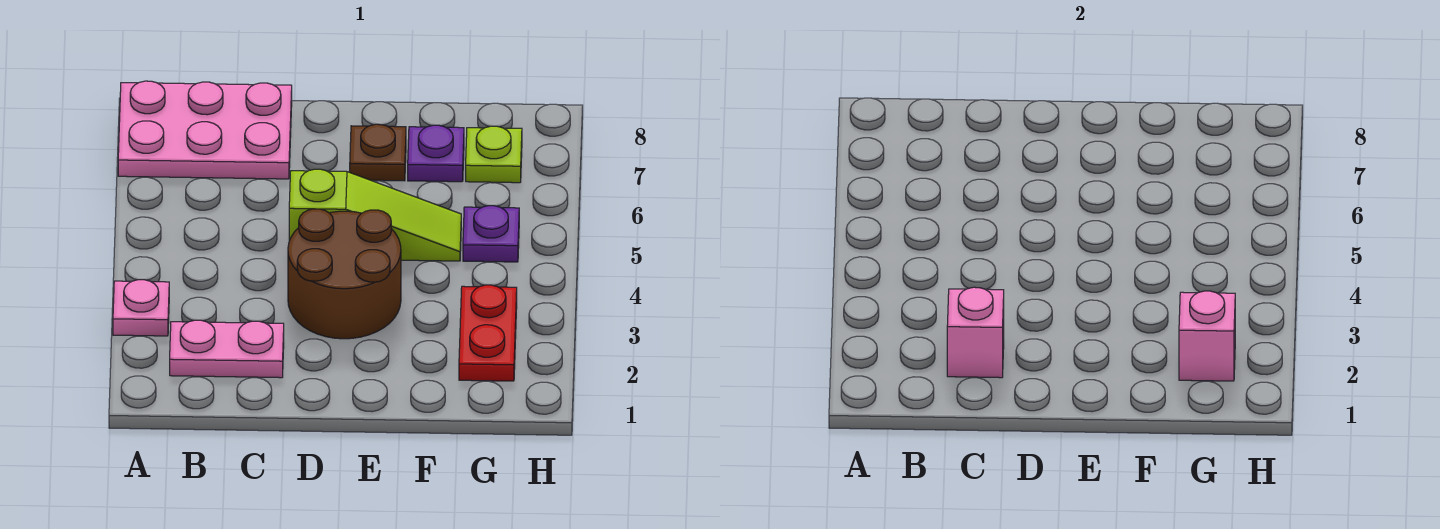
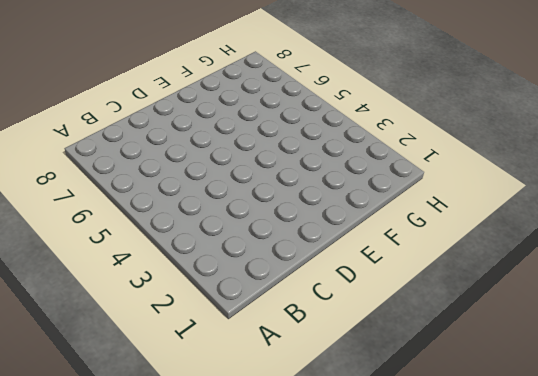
none -> pink plate A3 level 1
none -> pink plate A7:C8 level 1
none -> pink plate B2:C2 level 1

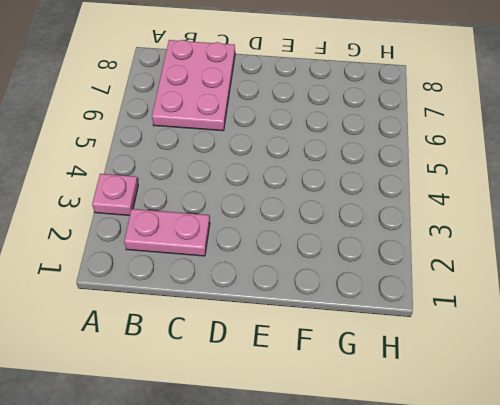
pink plate B6:C8 level 1 -> pink plate A7:C8 level 1
none -> brown round brick D3:E4 level 1
none -> lime slope D5:F5 level 1 top D
none -> brown plate E7 level 1

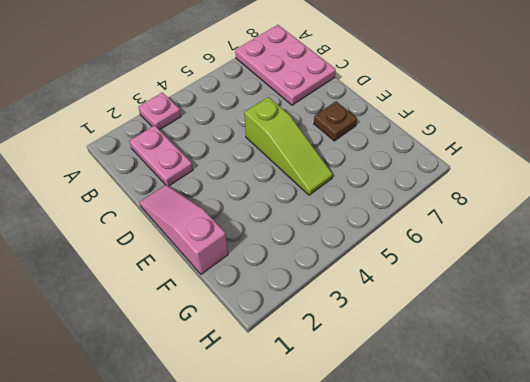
pink slope D1:F1 level 1 top F -> none
none -> brown round brick D3:E4 level 1
none -> purple plate F7 level 1
none -> red plate G2:G3 level 1

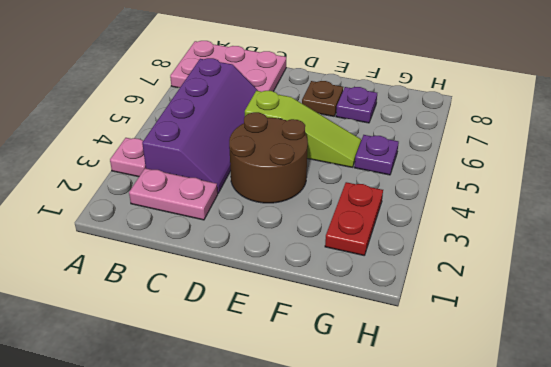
purple slope B3:C6 level 1 top B -> none
none -> lime plate G7 level 1
none -> pink brick C2 level 2
none -> pink brick G2 level 2

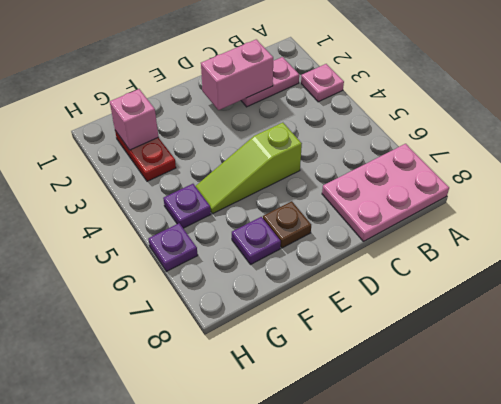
pink brick C2:D2 level 2 -> pink brick C2 level 2
purple plate H6 level 1 -> none
none -> brown round brick D3:E4 level 1
none -> lime plate G7 level 1

